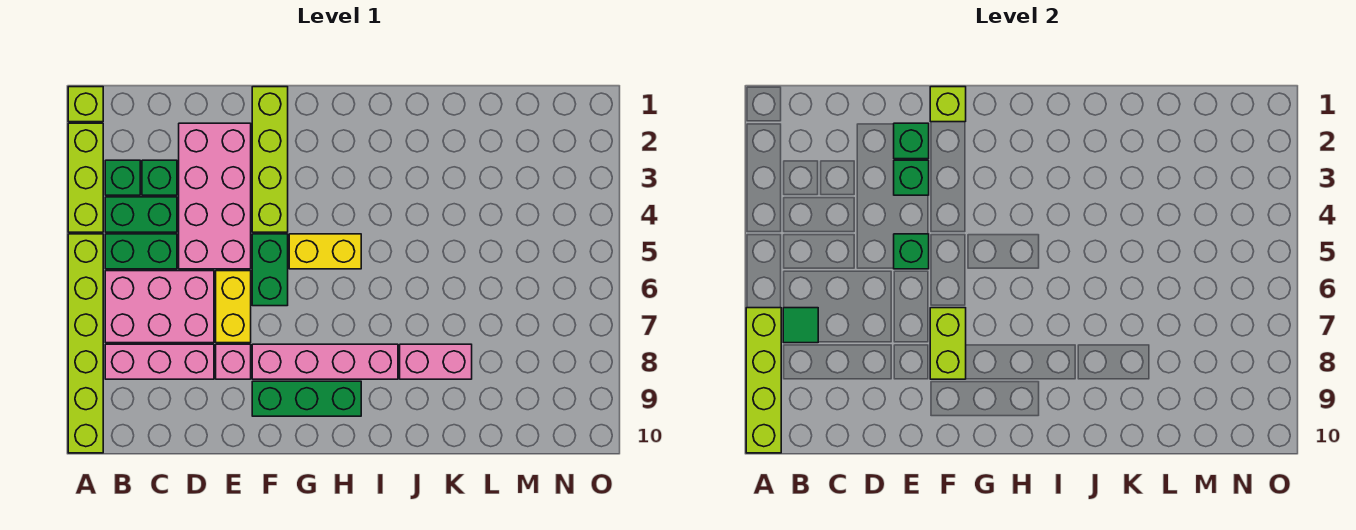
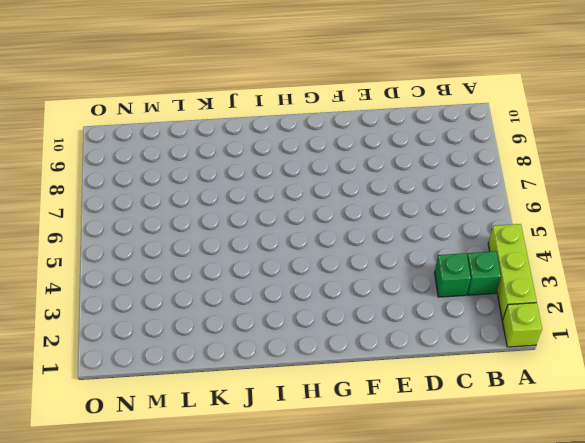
none -> lime brick A5:A10 level 1
none -> green brick B4:C4 level 1
none -> green brick B5:C5 level 1

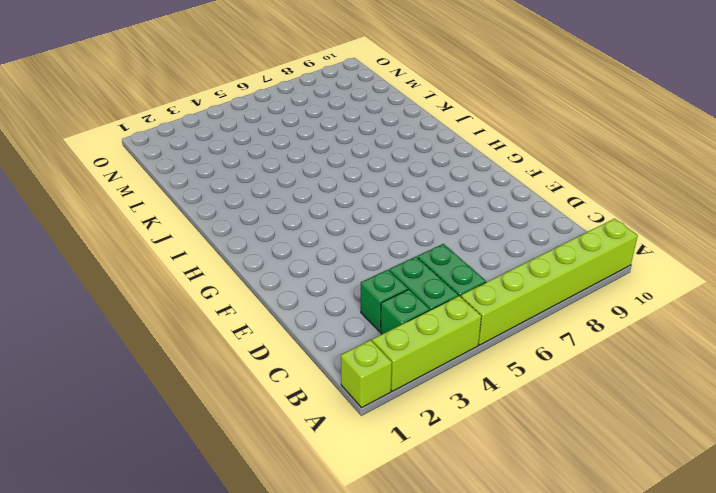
none -> pink brick B6:D7 level 1
none -> pink brick B8:D8 level 1
none -> pink brick D2:E5 level 1

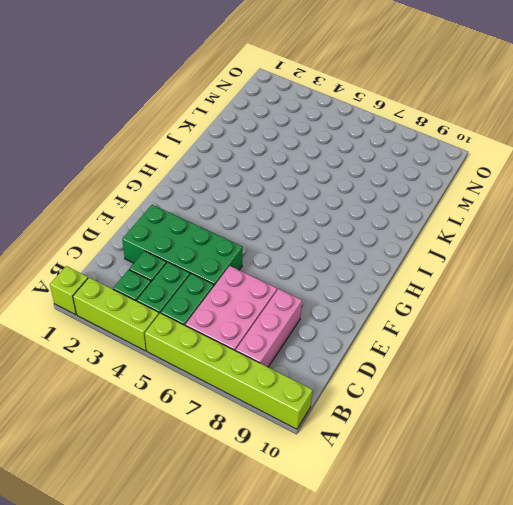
green brick D2:E5 level 1 -> pink brick D2:E5 level 1
none -> yellow brick E6:E7 level 1
none -> pink brick E8 level 1
none -> lime brick F1:F4 level 1

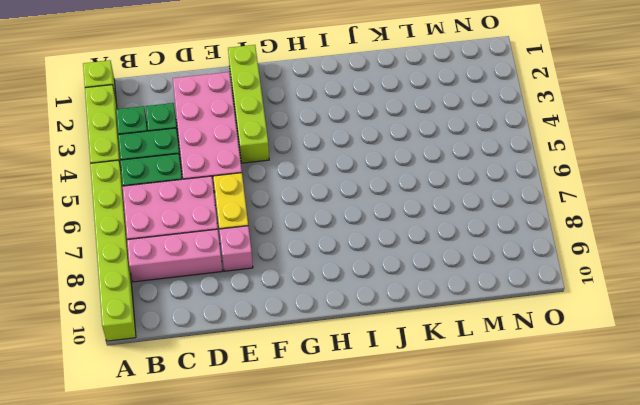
none -> green brick F5:F6 level 1
none -> pink brick F8:I8 level 1
none -> green brick F9:H9 level 1

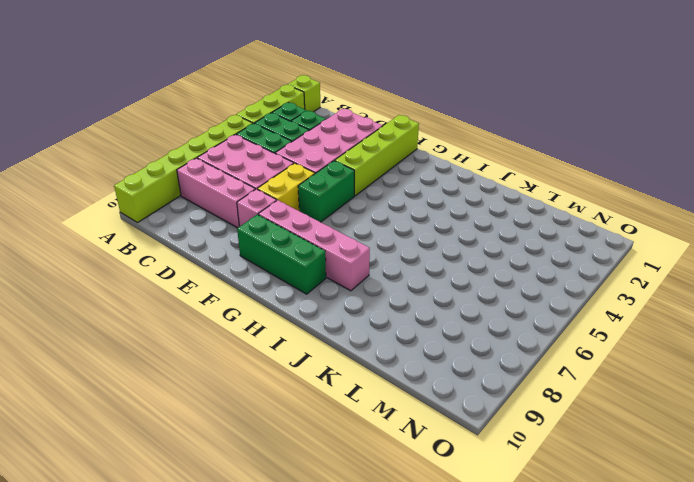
none -> yellow brick G5:H5 level 1
none -> pink brick J8:K8 level 1
none -> lime brick A7:A10 level 2

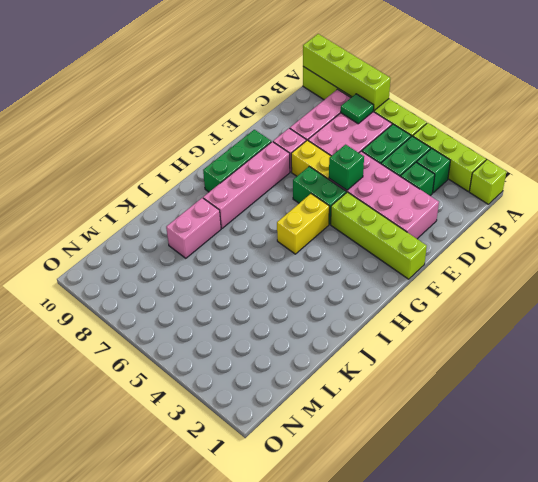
none -> green brick E2 level 2
none -> green brick E3 level 2
none -> lime brick F1 level 2

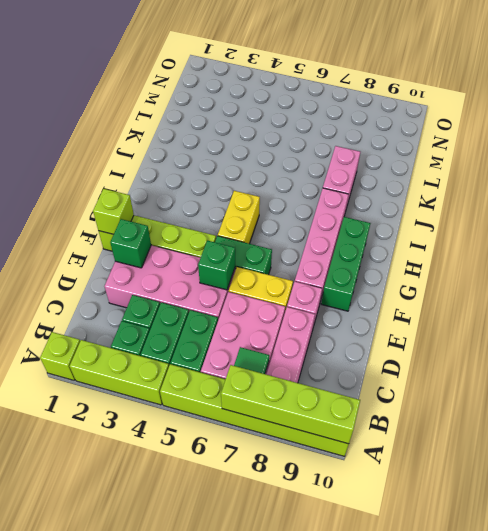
none -> green brick E3 level 2
none -> lime brick F7:F8 level 2

